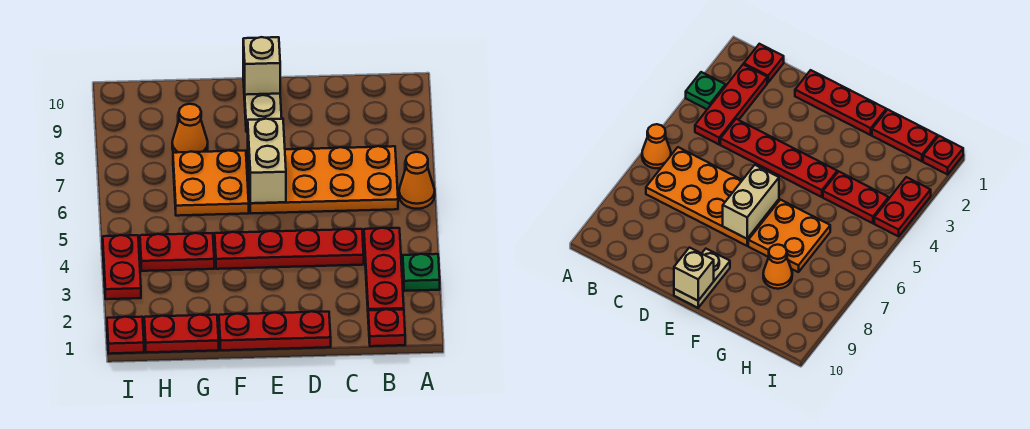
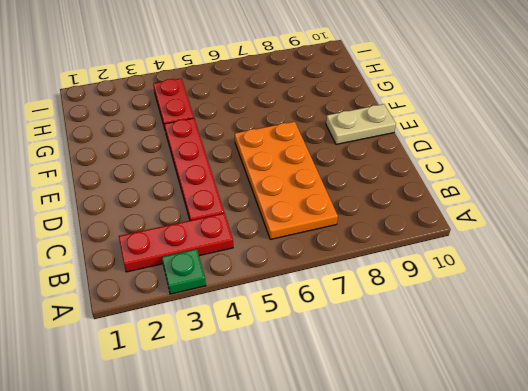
none -> orange cone A6 level 1
none -> red plate B1 level 1
none -> red plate D1:F1 level 1

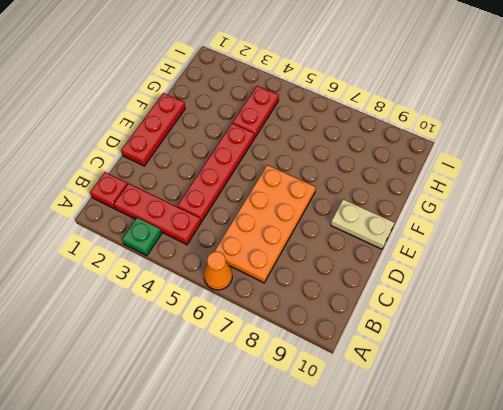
none -> orange plate F6:G7 level 1
none -> red plate G1:H1 level 1
none -> orange cone G8 level 1

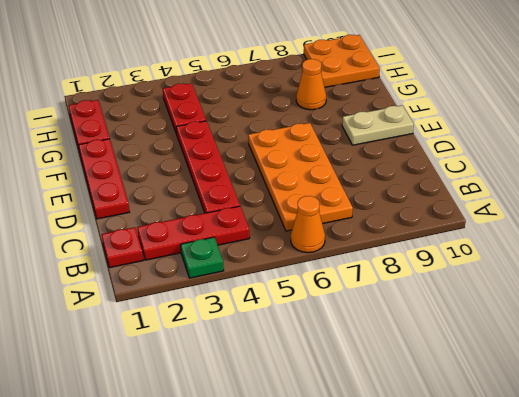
orange plate H9:I10 level 1 -> orange plate F6:G7 level 1
none -> red plate I1 level 1
none -> red plate I3:I4 level 1
none -> tan brick E6:E7 level 2

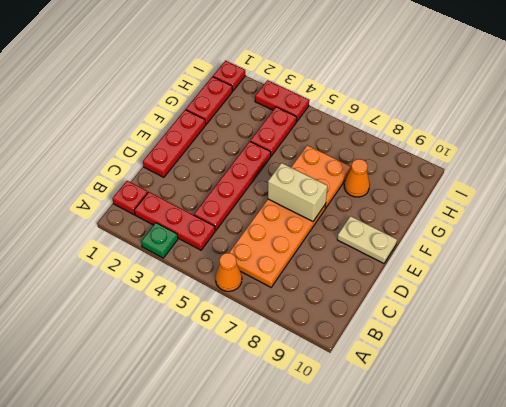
none -> tan brick E10 level 2

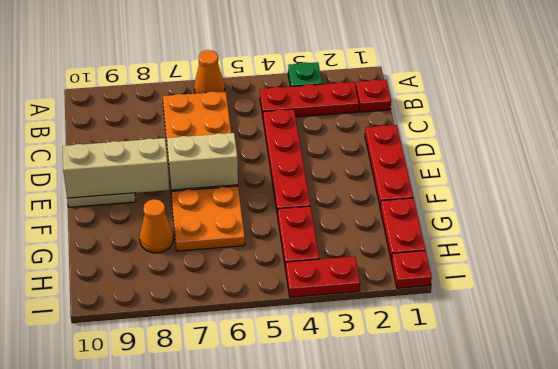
tan brick E8:E10 level 2 -> tan brick E10 level 2

